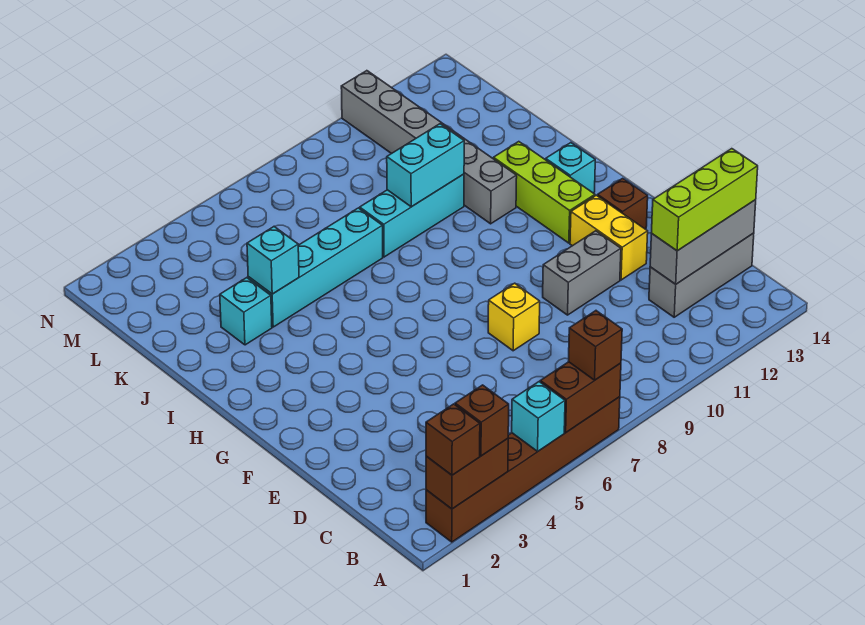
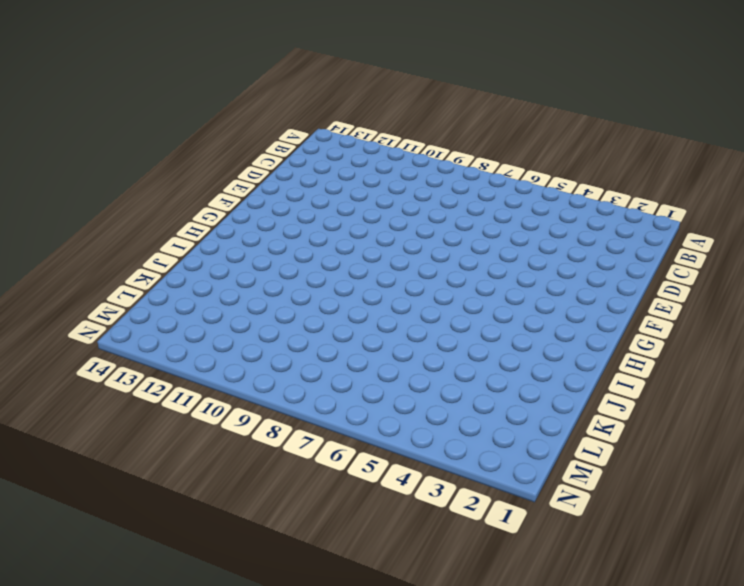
none -> brown brick A2:A7 level 1
none -> grey brick C12:C14 level 1
none -> yellow brick E8 level 1

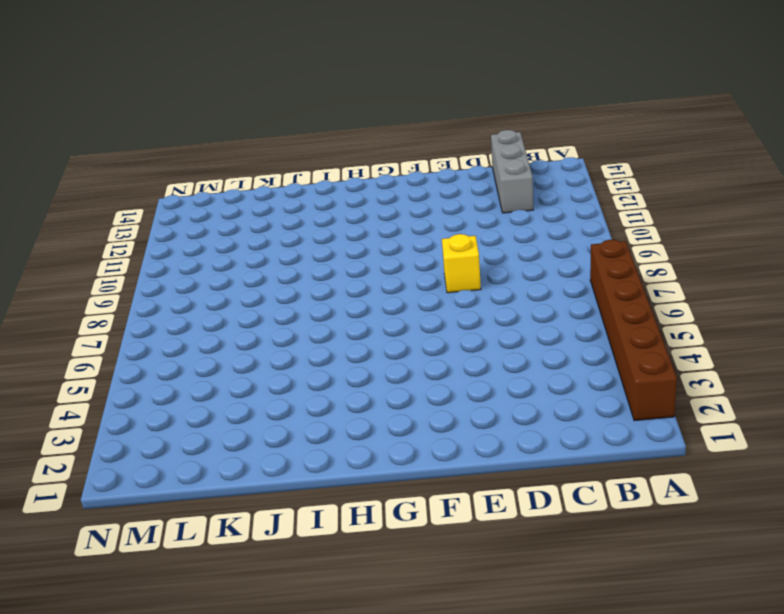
none -> grey brick E10:E11 level 1
none -> yellow brick E12:F12 level 1
none -> brown brick F13 level 1

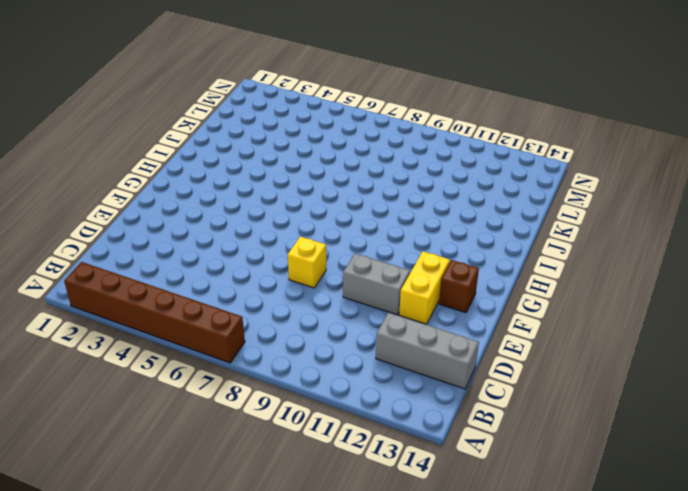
none -> lime brick G12:I12 level 1
none -> cyan brick H13 level 1
none -> grey brick I11:N11 level 1

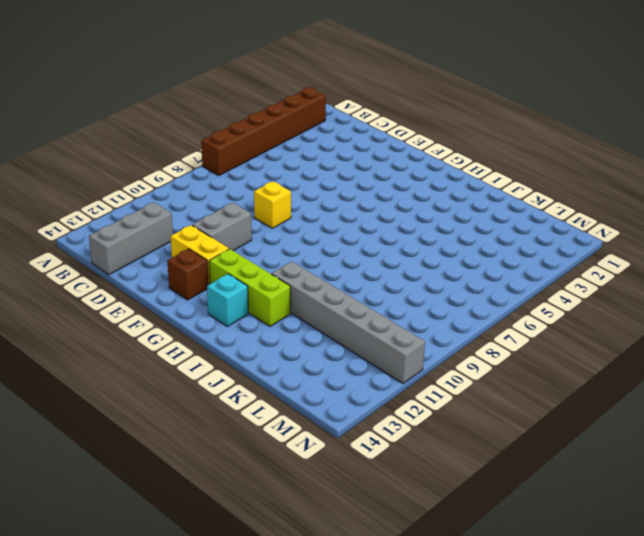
none -> cyan brick J3 level 1
none -> cyan brick J4:J7 level 1
none -> cyan brick J8:J10 level 1

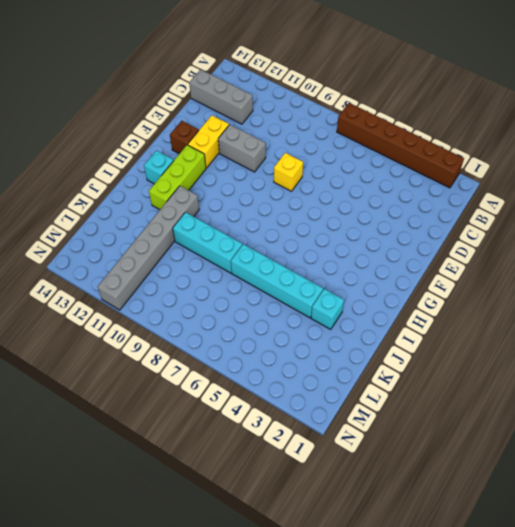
none -> brown brick A2:A3 level 2
none -> cyan brick A5 level 2
none -> brown brick A6:A7 level 2

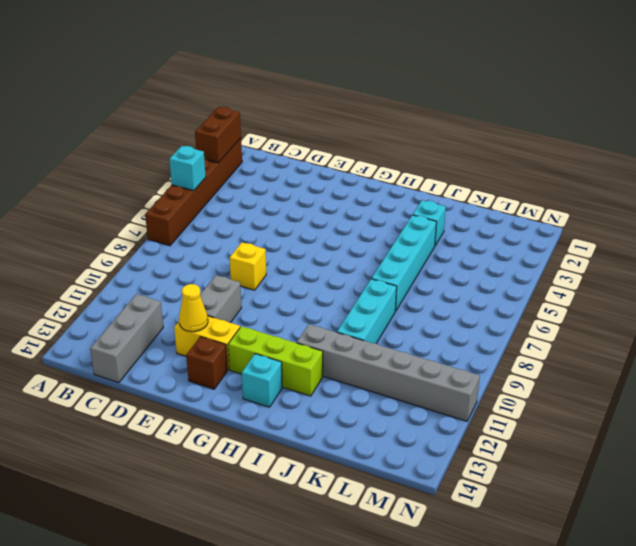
yellow cone E12 level 2 -> none
none -> brown brick A6:A7 level 2
none -> grey brick C12:C14 level 2
none -> cyan brick J4 level 2

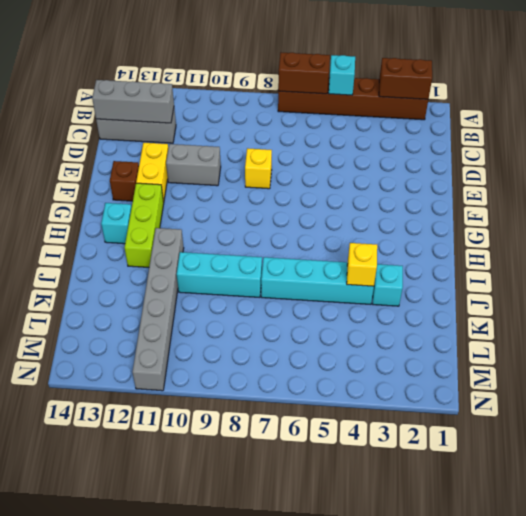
yellow brick J4 level 2 -> cyan brick J4 level 2
none -> cyan brick J9:J10 level 2
none -> brown brick A2 level 3
none -> brown brick A3 level 3

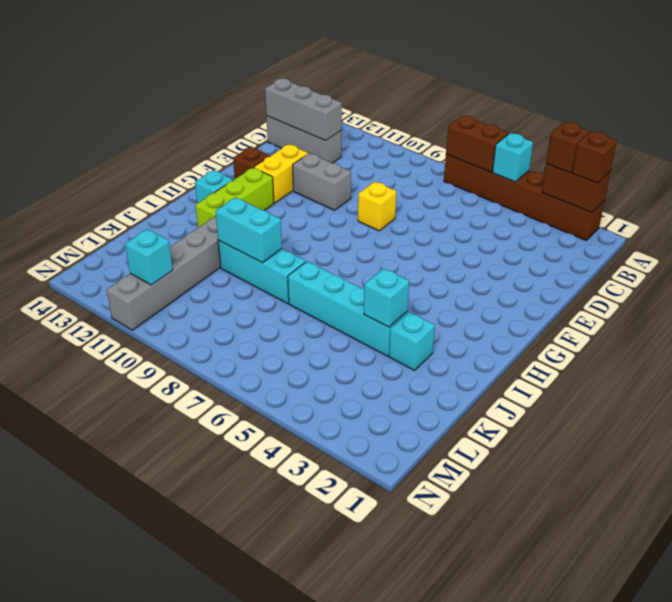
cyan brick M11 level 2 -> none
none -> brown brick A7 level 3
none -> lime brick C12:C14 level 3

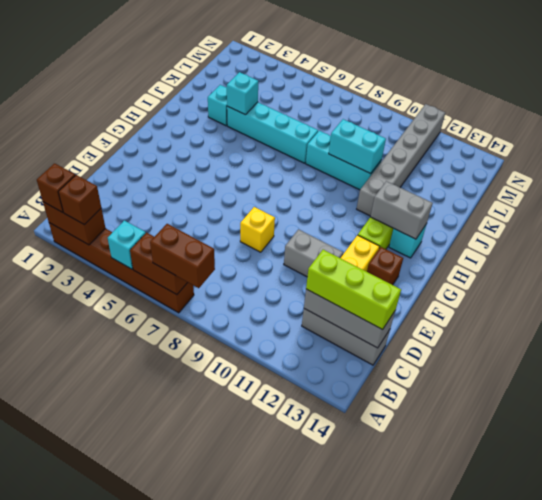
brown brick A7:A8 level 3 -> brown brick A7 level 3
grey brick H12:H13 level 2 -> none

